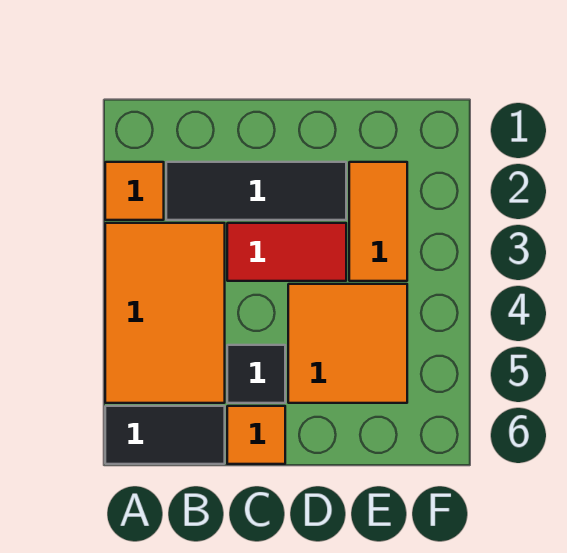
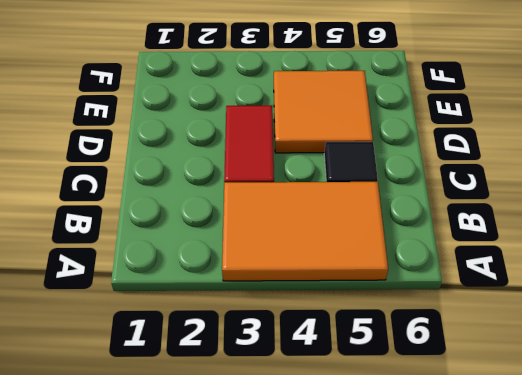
none -> orange tile A2 level 1
none -> black tile A6:B6 level 1

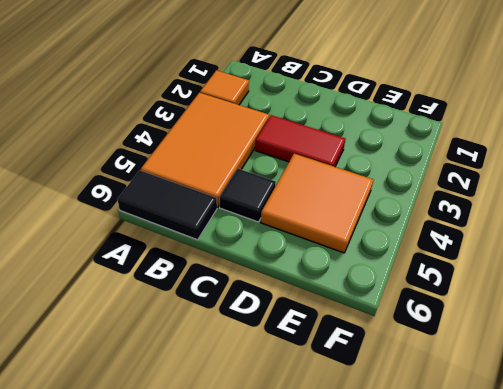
none -> black tile B2:D2 level 1
none -> orange tile C6 level 1

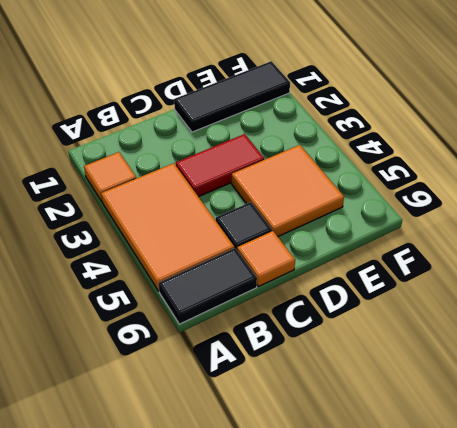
black tile D1:F1 level 1 -> black tile B2:D2 level 1
none -> orange tile E2:E3 level 1

